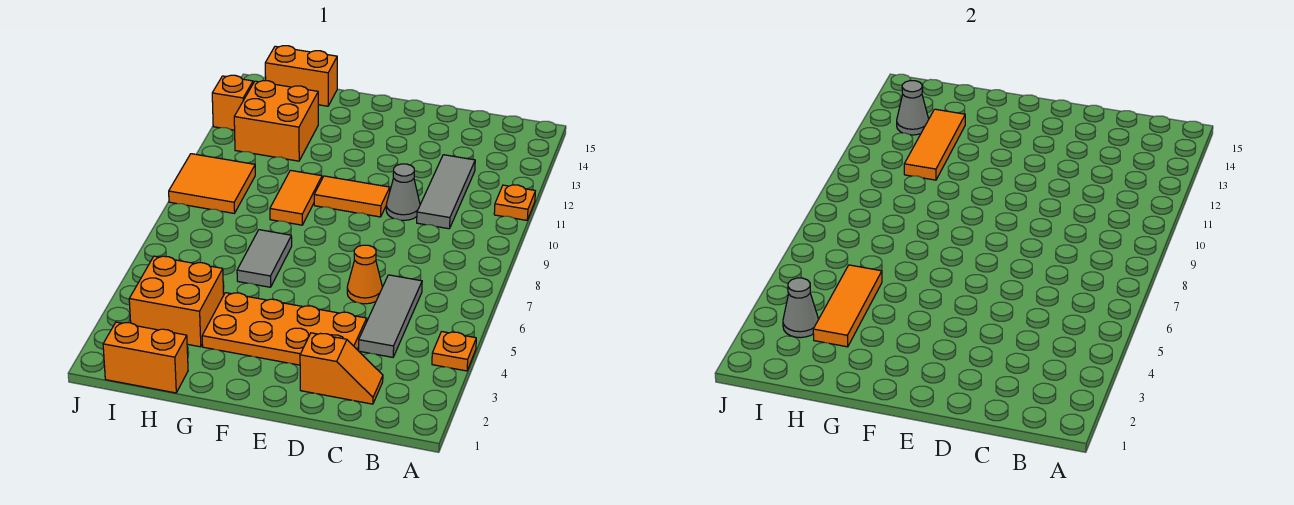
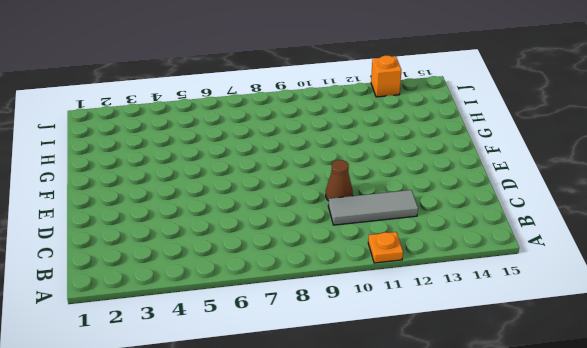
brown cone D10 level 1 -> grey cone D10 level 1
none -> orange plate A4 level 1
none -> orange slope C2:D2 level 1 top D
none -> grey tile C4:C6 level 1

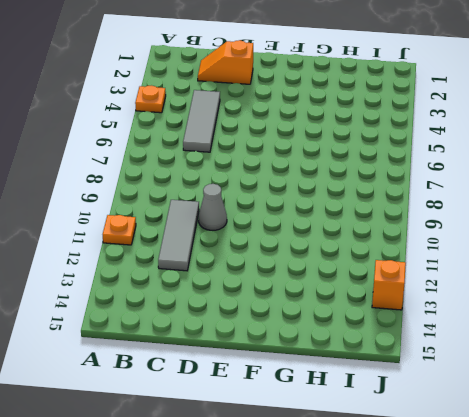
none -> orange plate D3:G4 level 1
none -> orange cone D6 level 1
none -> orange tile E10:F10 level 1

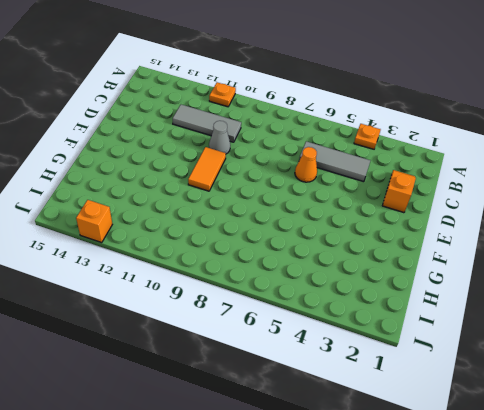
none -> orange plate D3:G4 level 1
none -> grey tile G6:G7 level 1
none -> orange tile G9:G10 level 1

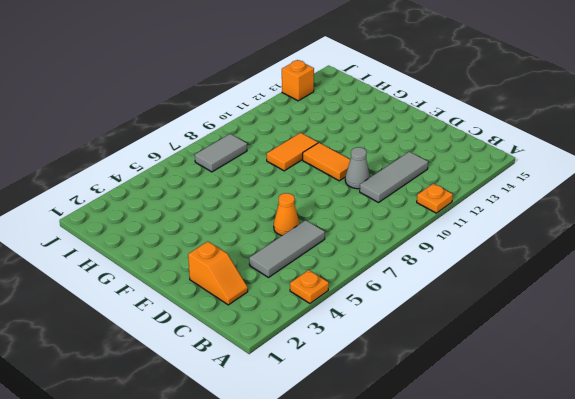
grey tile I7:I8 level 1 -> grey tile G6:G7 level 1
none -> orange plate D3:G4 level 1
none -> orange brick H1:I1 level 1
none -> orange brick H3:I4 level 1

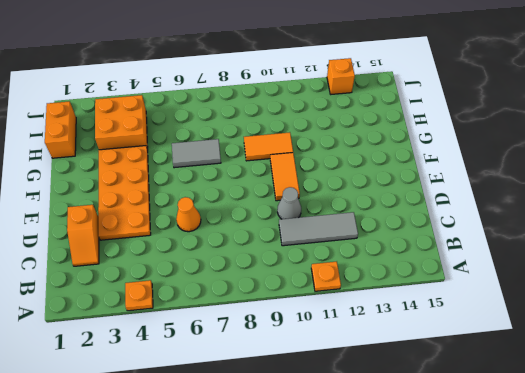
none -> grey tile C4:C6 level 1
none -> orange brick H12:I13 level 1
none -> orange brick H15:I15 level 1

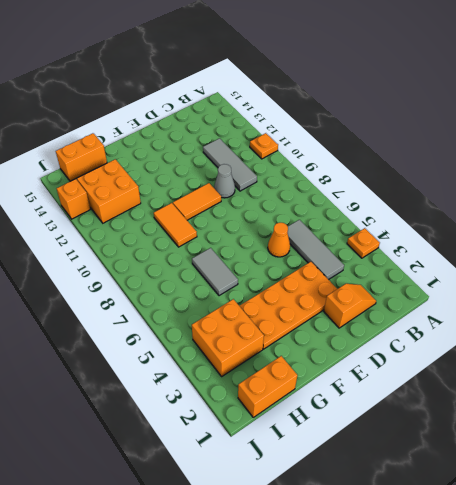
none -> orange tile I9:J10 level 1
none -> orange tile H3:H5 level 2
none -> orange tile H11:H13 level 2

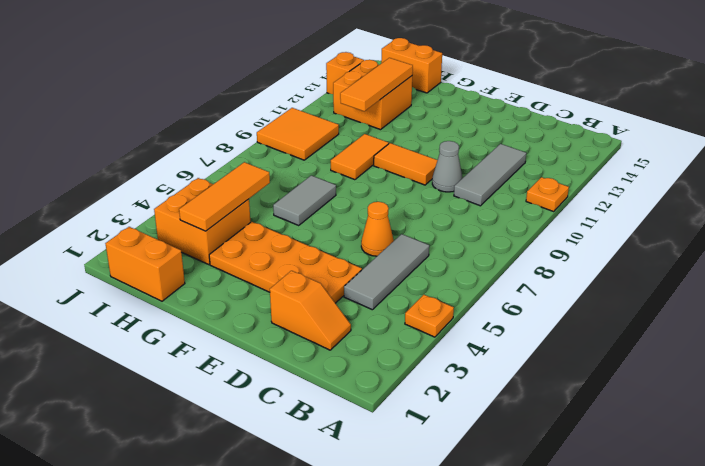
none -> grey cone I3 level 2
none -> grey cone I13 level 2

